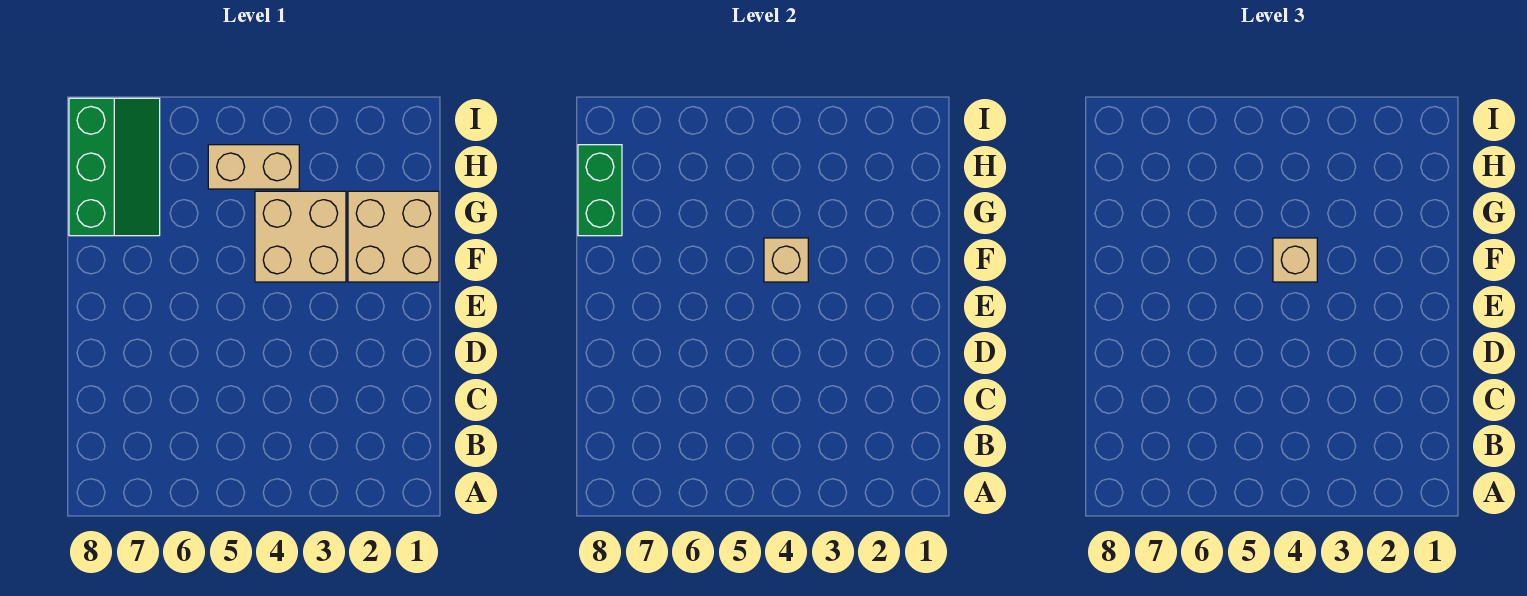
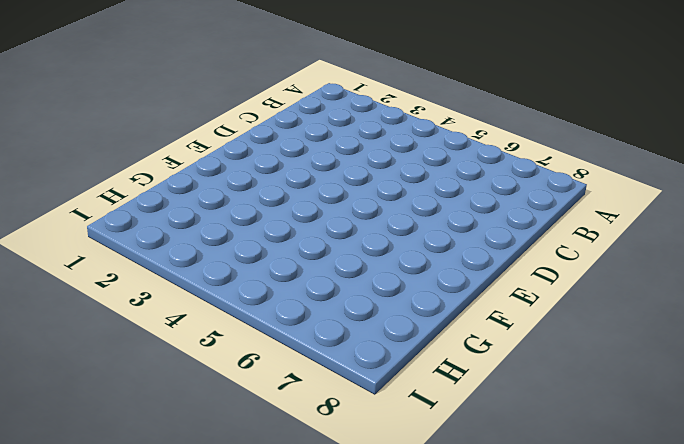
none -> tan brick F1:G2 level 1
none -> tan brick F3:G4 level 1

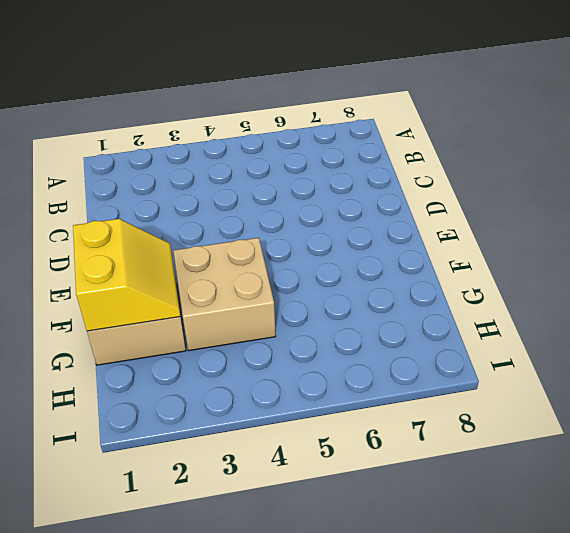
yellow slope F1:G2 level 2 top 1 -> none
none -> green slope G7:I8 level 1 top 8
none -> tan brick H4:H5 level 1

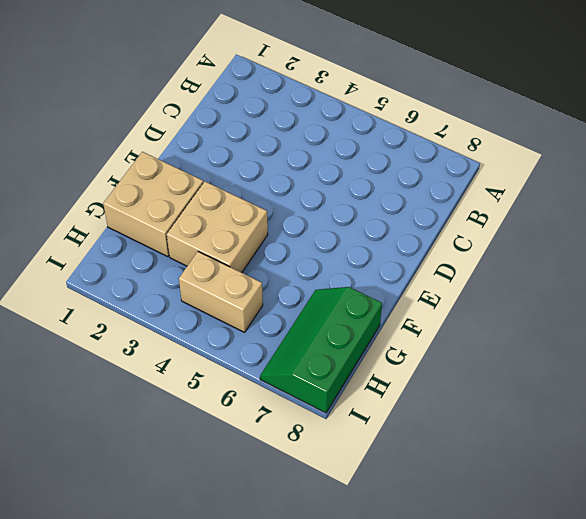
none -> tan brick F4 level 2
none -> green brick G8:H8 level 2

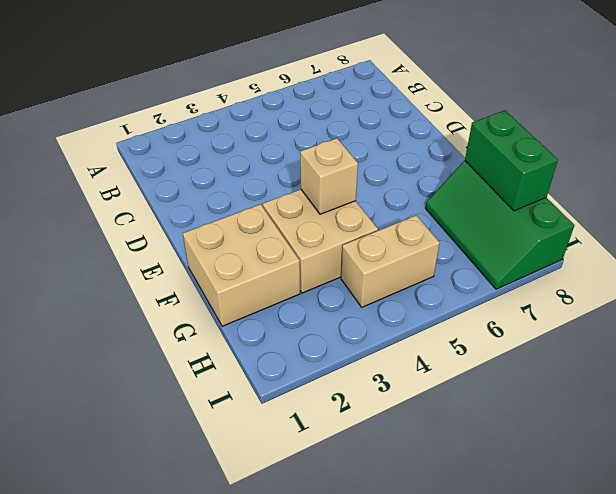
none -> tan brick F4 level 3

